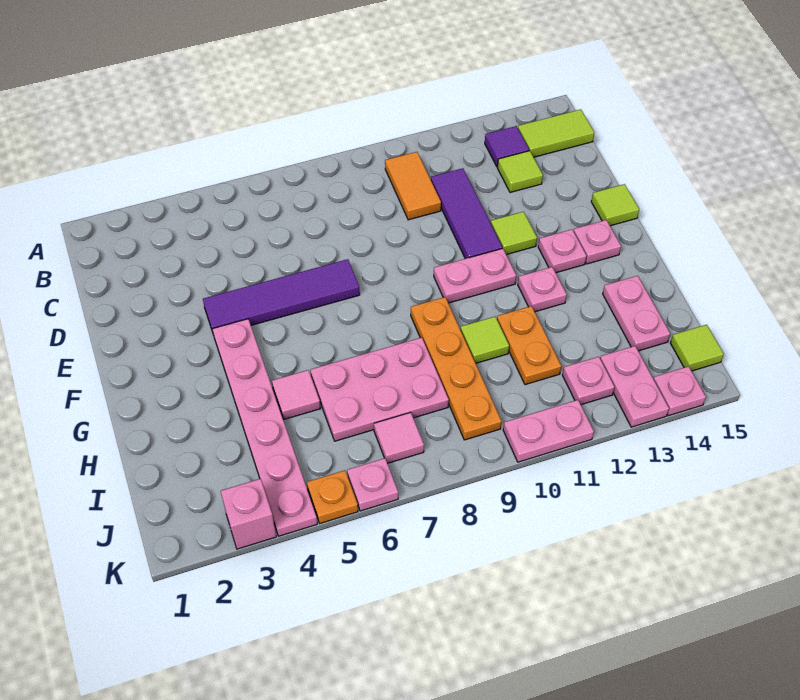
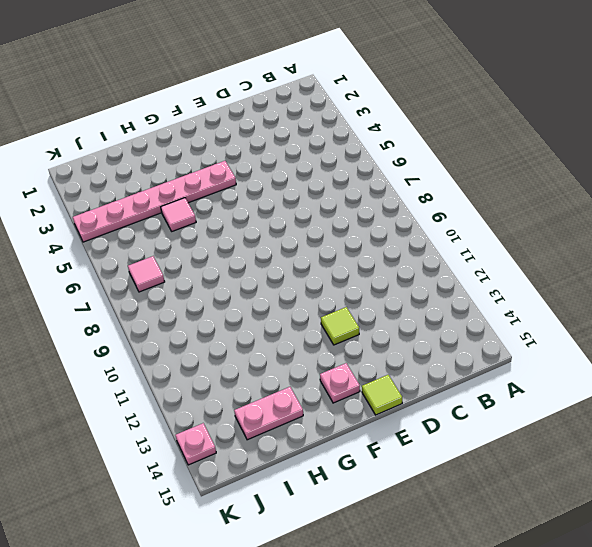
none -> orange tile B10:C10 level 1
none -> purple tile B13 level 1
none -> lime tile B14:B15 level 1

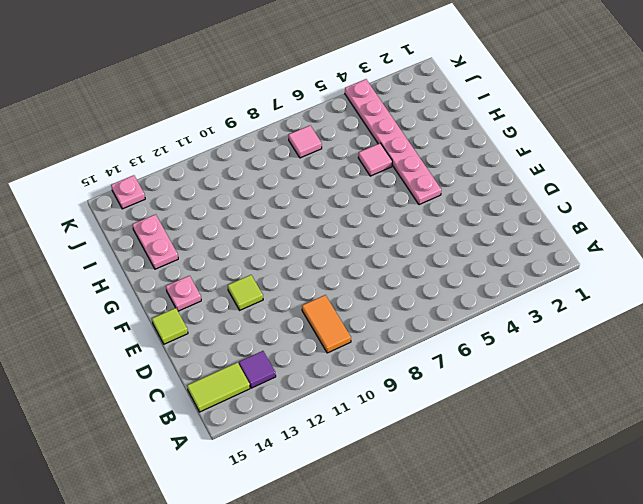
none -> purple tile C11:E11 level 1
none -> lime tile C13 level 1
none -> purple tile E4:E7 level 1

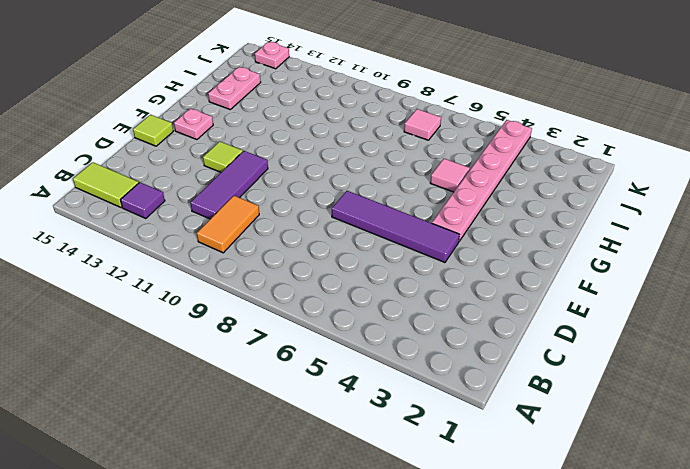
none -> lime tile C13 level 1
none -> pink plate F10:F11 level 1
none -> pink plate F13 level 1

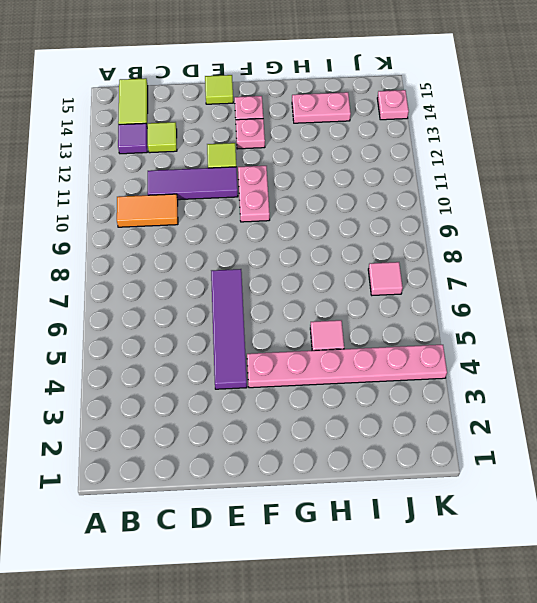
none -> orange plate G9:J9 level 1
none -> pink plate G12 level 1
none -> pink plate H6:I8 level 1

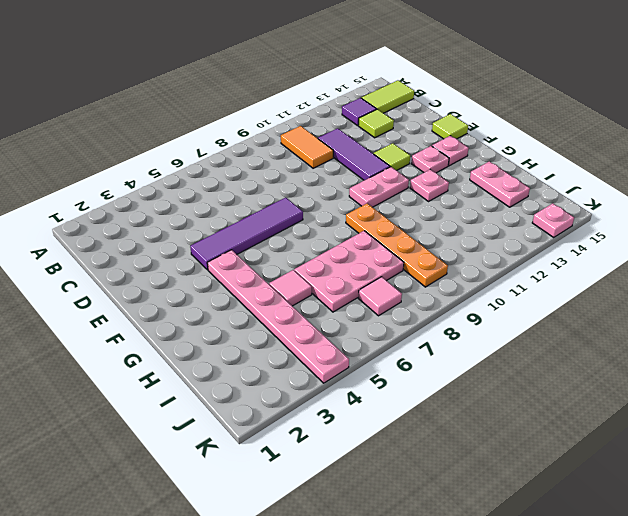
none -> lime tile H10 level 1
none -> orange plate H11:I11 level 1
none -> pink plate J12 level 1

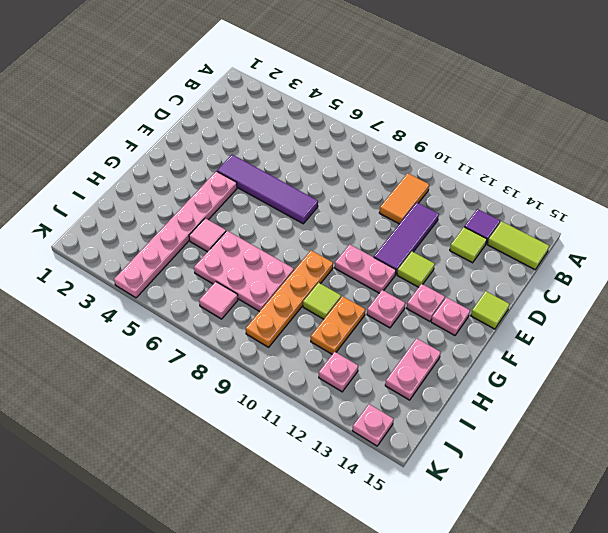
none -> pink plate J13:K13 level 1
none -> lime tile J15 level 1
none -> pink brick K3 level 1

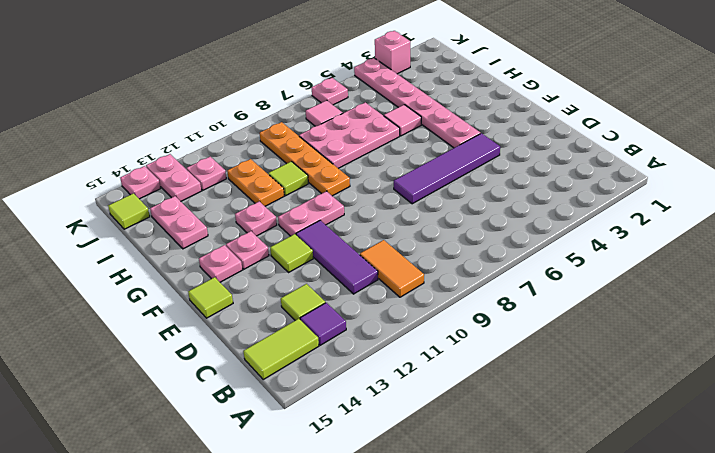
none -> orange plate K5 level 1
none -> pink plate K10:K11 level 1

